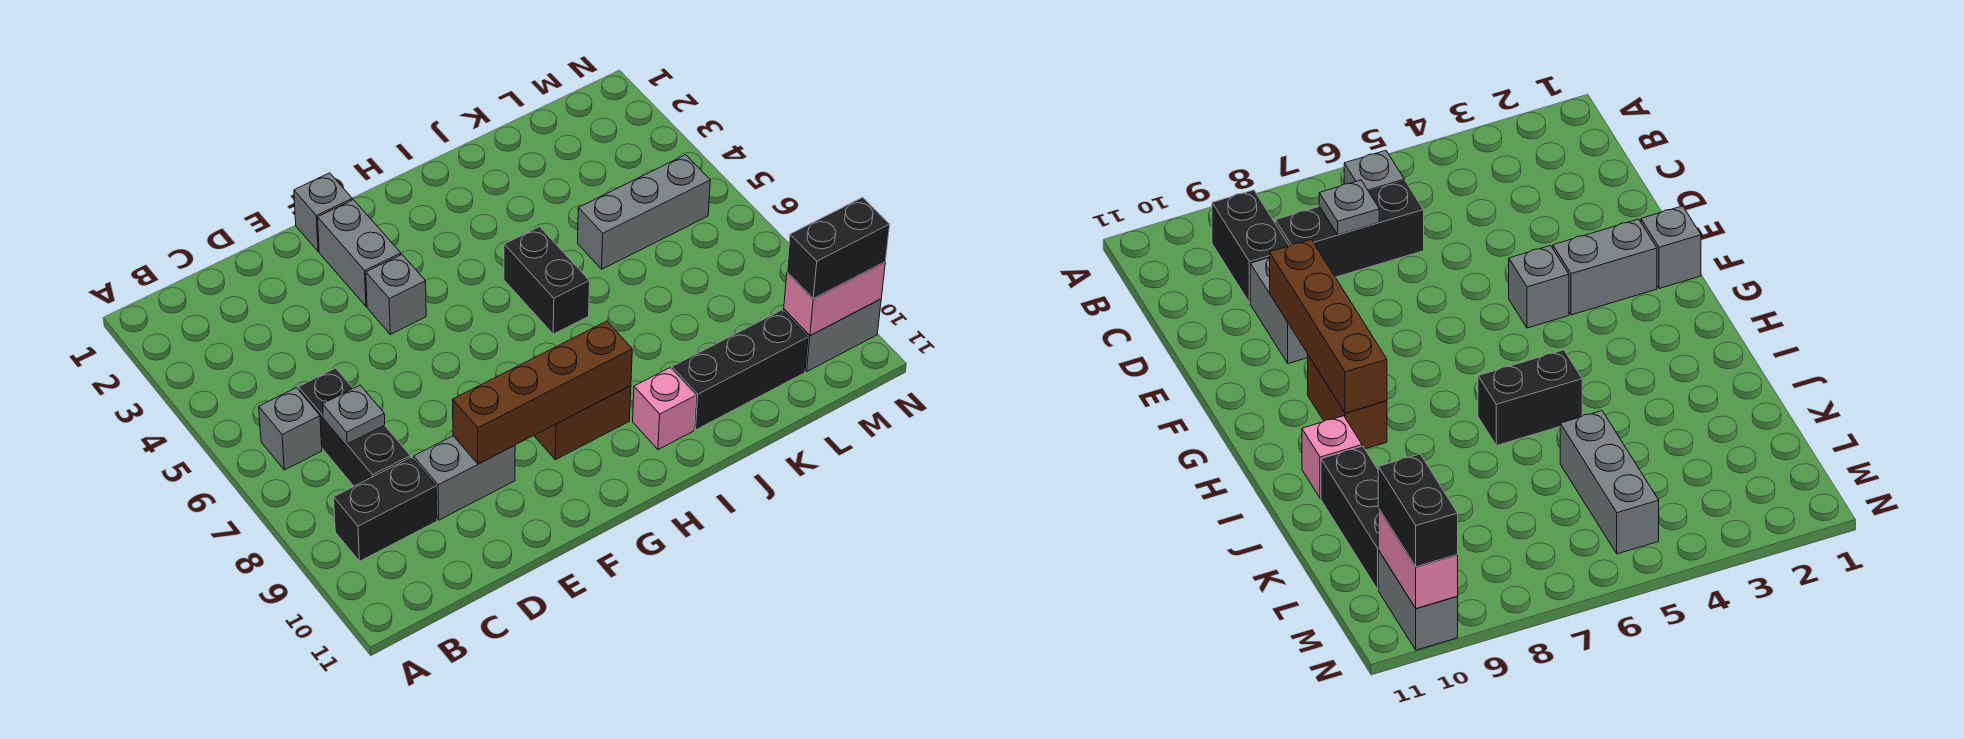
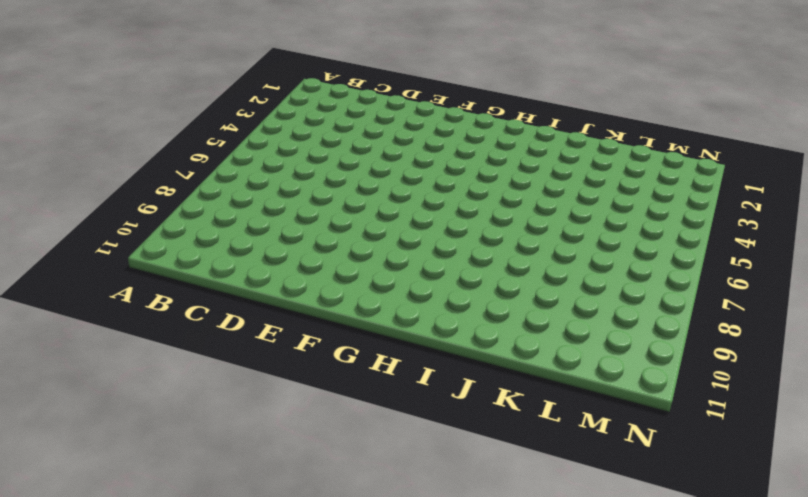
none -> grey brick B6 level 1
none -> black brick B9:C9 level 1
none -> black brick C6:C8 level 1

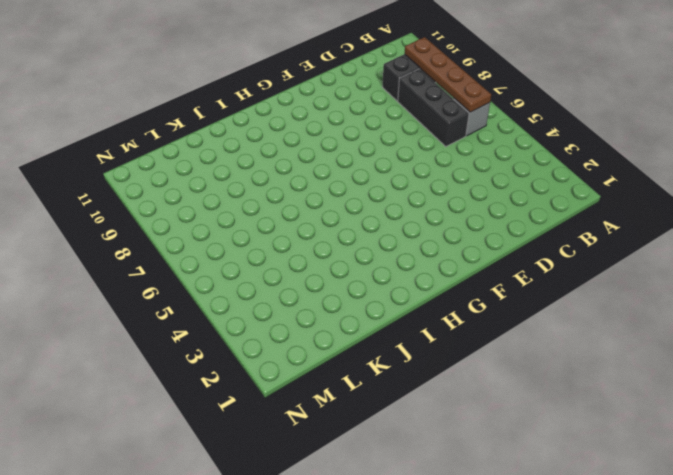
brown plate B6:B9 level 2 -> none
none -> grey brick D9:E9 level 1
none -> grey brick F1 level 1
none -> grey brick F2:F3 level 1

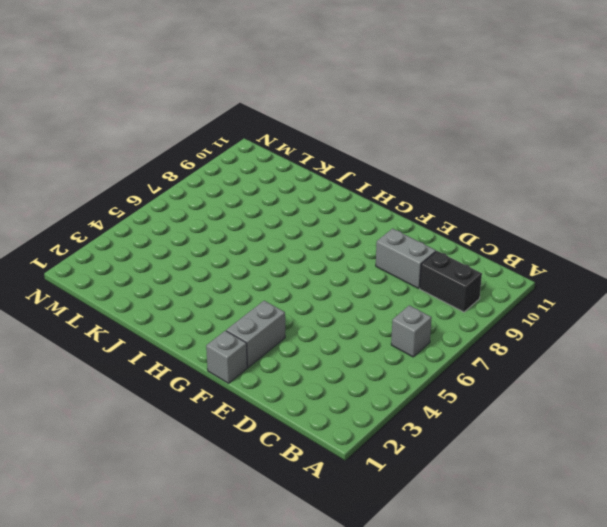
none -> black brick C6:C8 level 1
none -> grey brick F4 level 1
none -> brown brick G9:H9 level 1

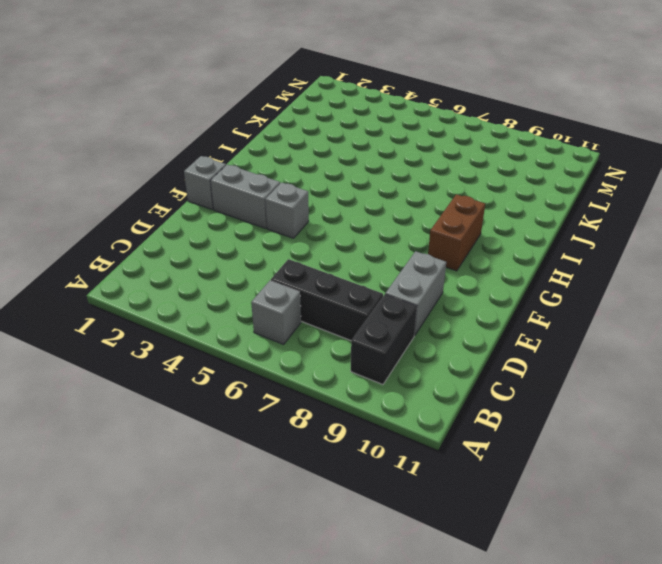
none -> black brick I5:I6 level 1
none -> pink brick I10 level 1
none -> black brick J10:L10 level 1

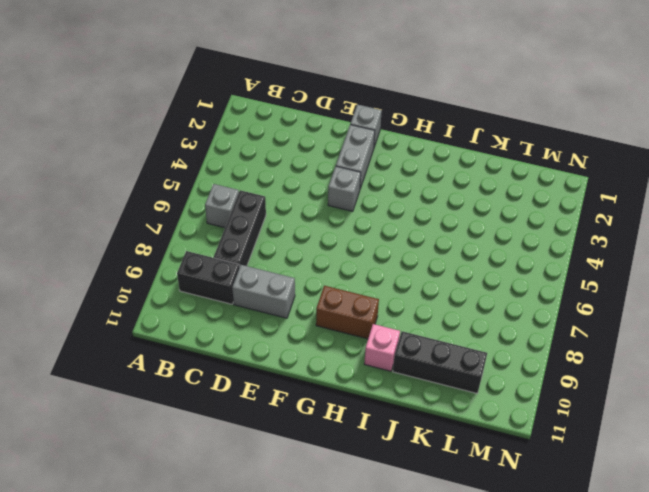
none -> black brick I5:I6 level 1
none -> grey brick K5:M5 level 1
none -> grey brick M10:N10 level 1

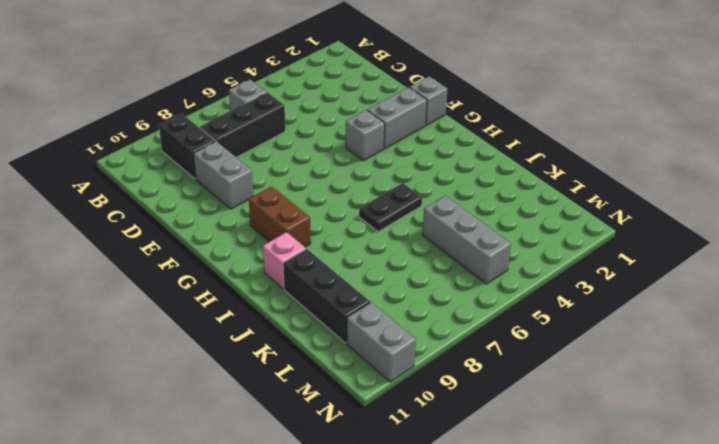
black plate I5:I6 level 1 -> black brick I5:I6 level 1
none -> grey plate C7 level 2
none -> brown brick E9:H9 level 2
none -> pink brick M10:N10 level 2

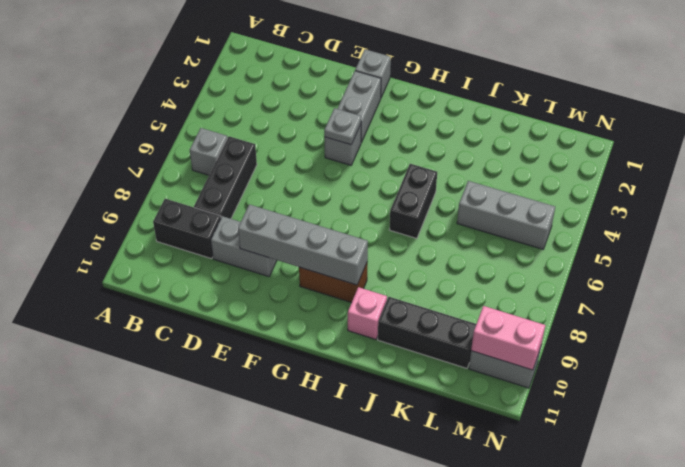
grey brick E9:H9 level 2 -> brown brick E9:H9 level 2
grey plate F4 level 2 -> grey plate C7 level 2
none -> black brick M10:N10 level 3

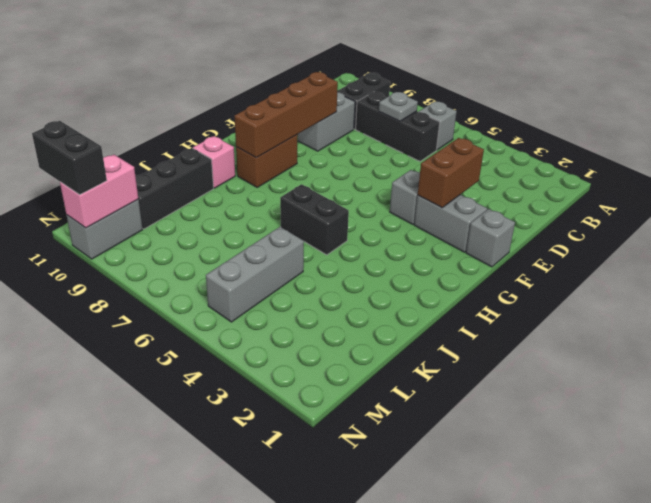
brown brick E3:F3 level 2 -> none
black brick N10:N11 level 3 -> black brick M10:N10 level 3

